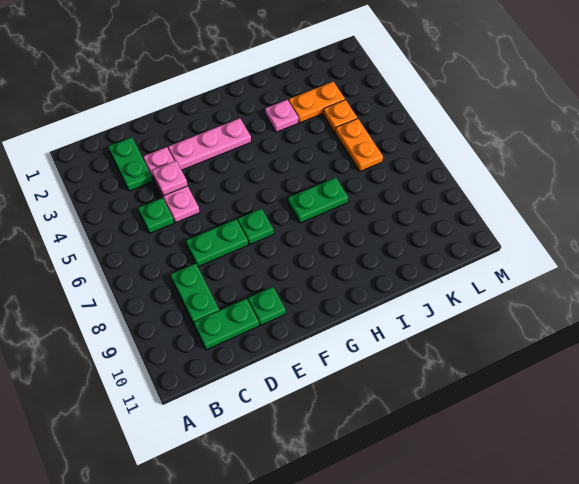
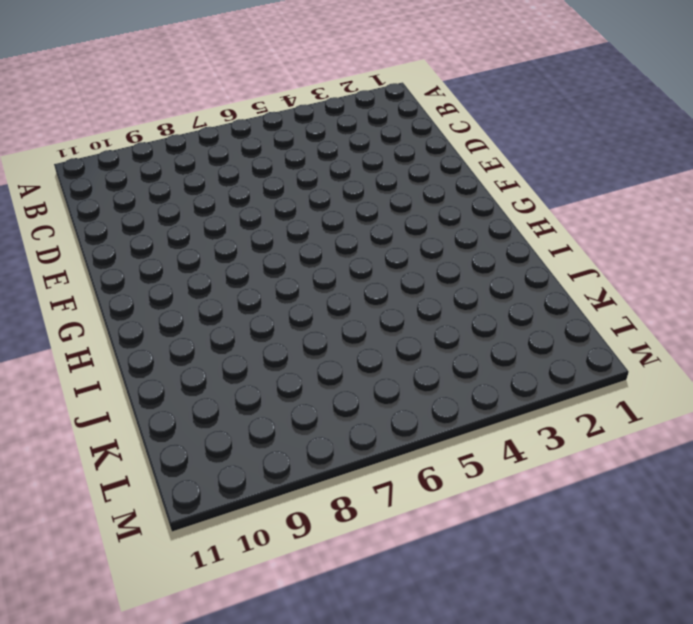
none -> green plate C2:C3 level 1
none -> green plate C5 level 1
none -> green plate C8:C9 level 1

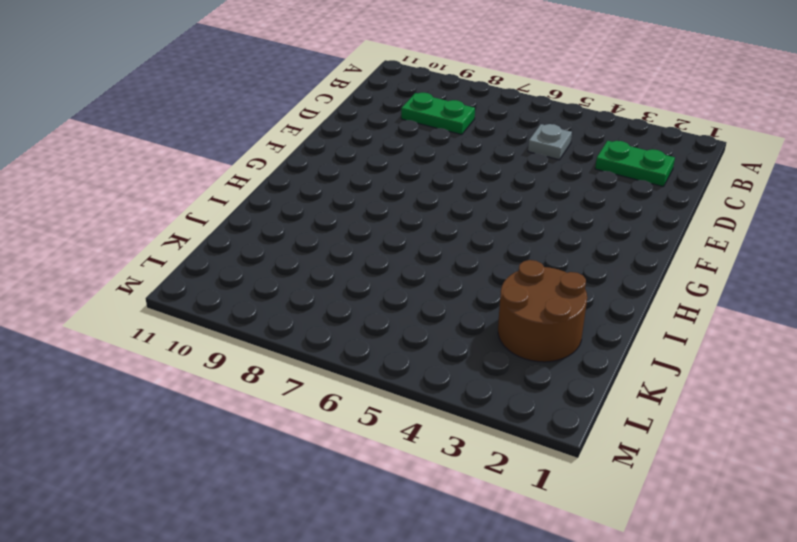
grey plate C5 level 1 -> green plate C5 level 1
brown round brick J2:K3 level 1 -> orange plate J3:K3 level 1
none -> green plate C10:D10 level 1
none -> pink plate D3:D5 level 1
none -> green plate D7:E7 level 1

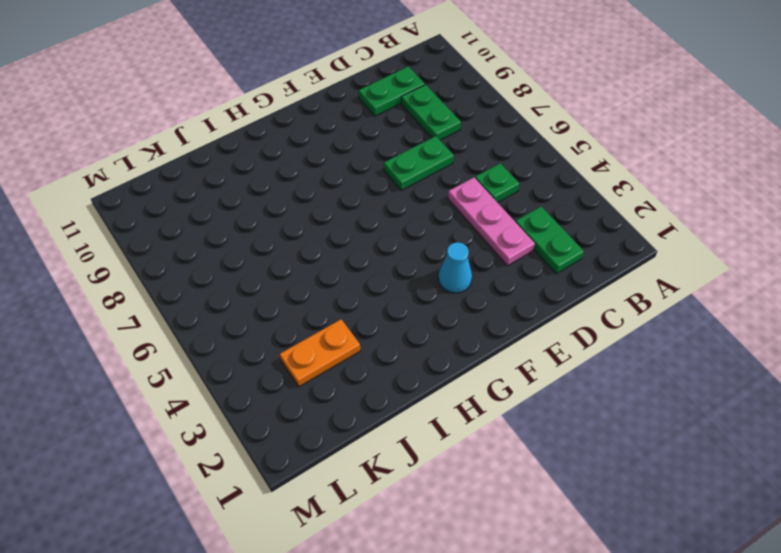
cyan cone F3 level 1 -> pink plate E3:G3 level 1
none -> green plate E10 level 1
none -> green plate F7 level 1
none -> green plate H7:I7 level 1

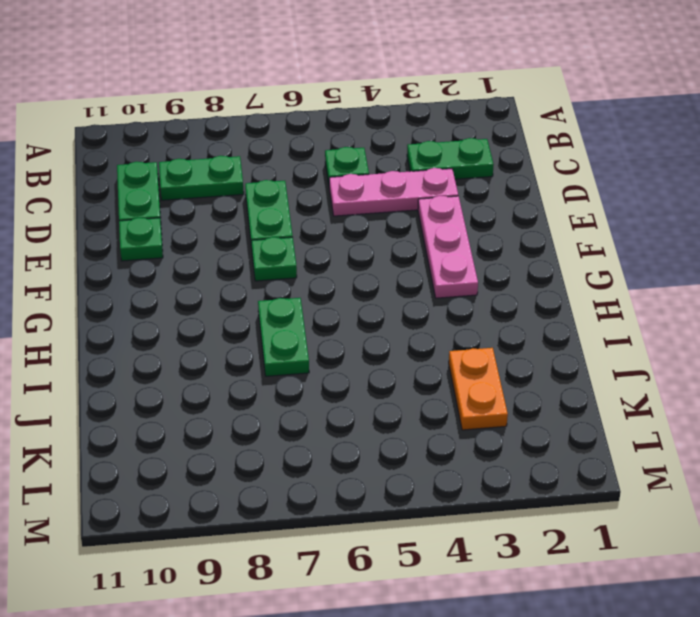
none -> pink plate I3 level 1
none -> orange plate K4 level 1
none -> orange plate K5:K6 level 1

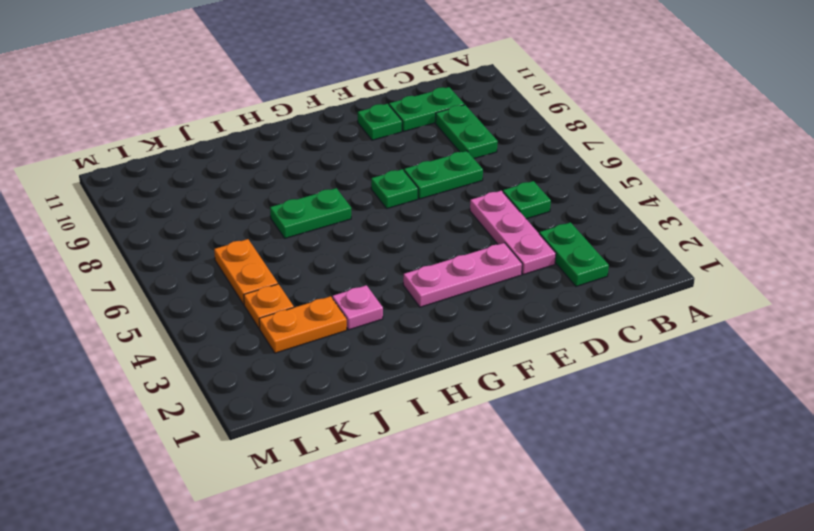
none -> pink plate D4 level 2

